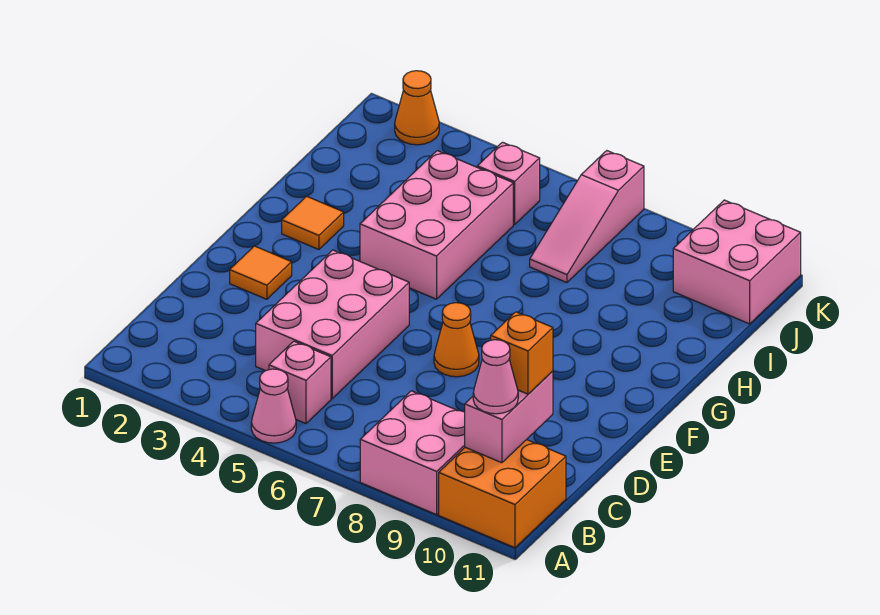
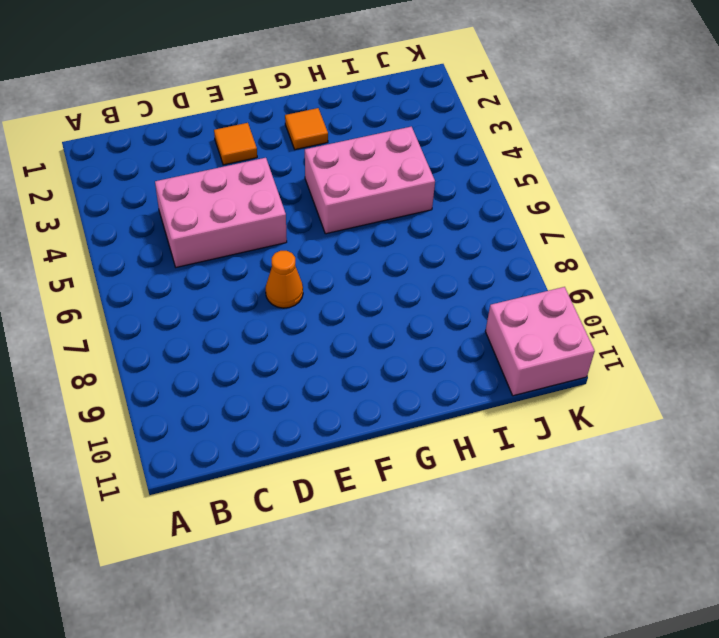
none -> pink cone A5 level 1
none -> pink brick A8:B9 level 1
none -> orange brick A10:B11 level 1

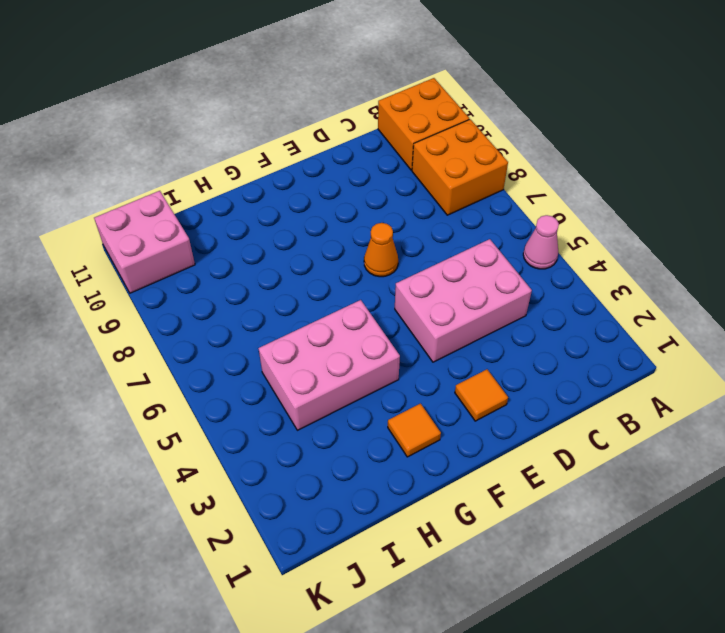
orange brick A8:B9 level 1 -> pink brick A8:B9 level 1
none -> pink brick B5 level 1
none -> pink slope I7:K7 level 1 top K
none -> pink brick J5 level 1

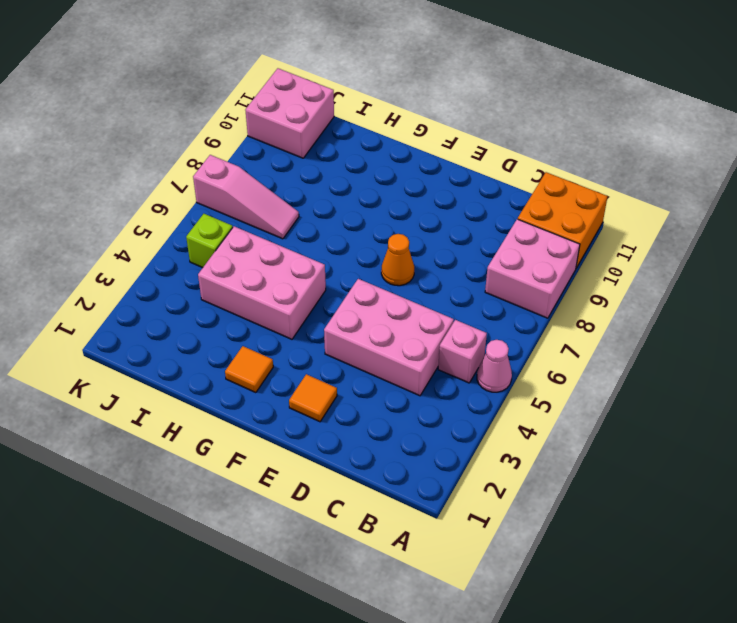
lime brick J5 level 1 -> pink brick J5 level 1
none -> orange cone K2 level 1
none -> pink brick B10:C10 level 2
none -> pink cone B10 level 3

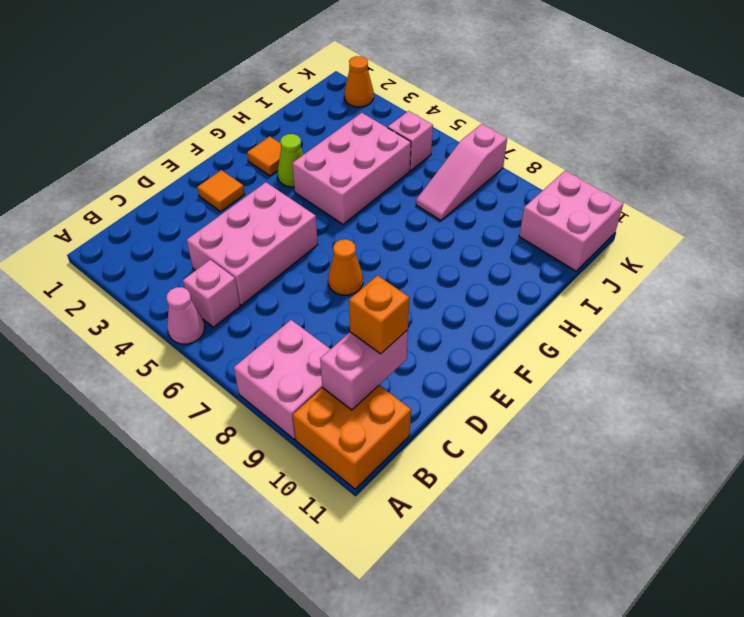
lime cone G3 level 1 -> none
none -> pink cone B10 level 3

